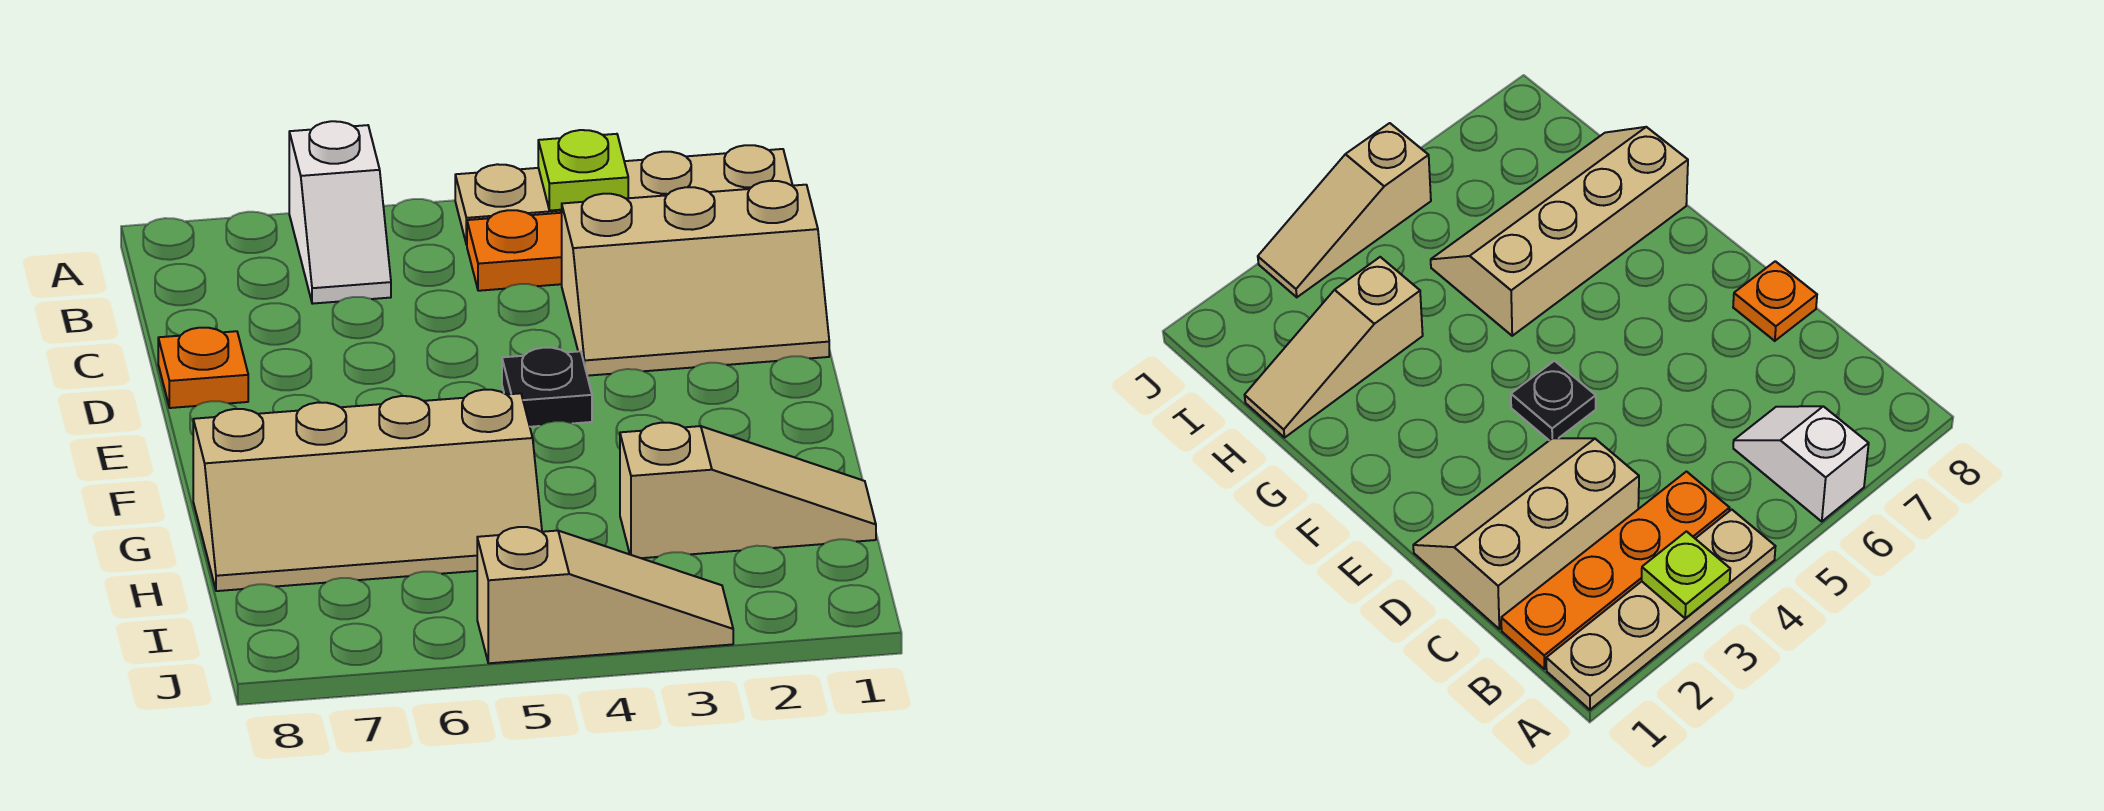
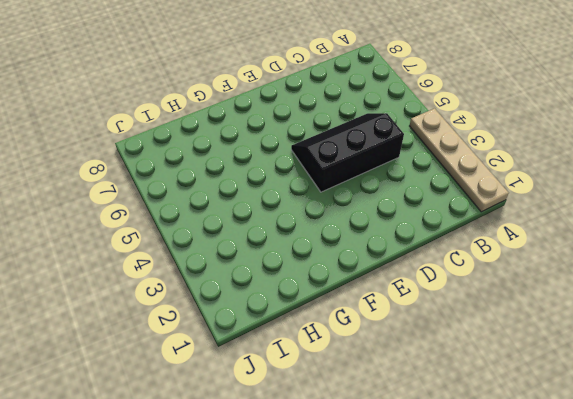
black slope C4:E5 level 1 top 4 -> black plate E4 level 1
none -> white slope A6:B6 level 1 top A
none -> orange plate B1:B4 level 1

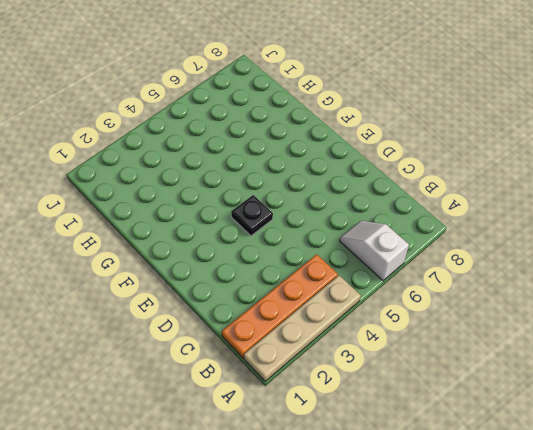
none -> tan slope C1:D3 level 1 top C
none -> orange plate D8 level 1

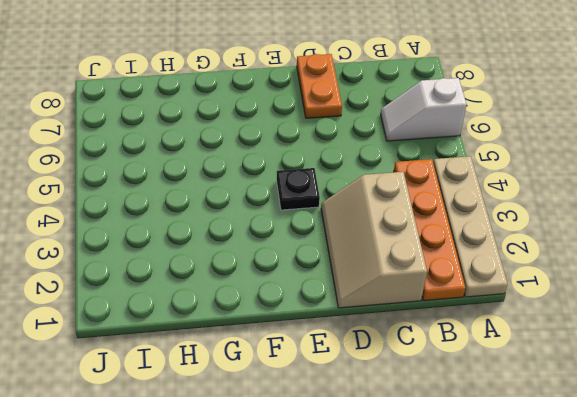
orange plate D7:D8 level 1 -> orange plate D8 level 1
none -> tan slope G5:H8 level 1 top G
none -> tan slope H1:H3 level 1 top 3

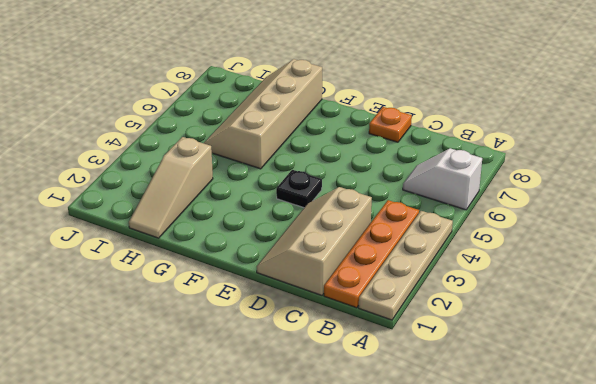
none -> tan slope J3:J5 level 1 top 5
none -> lime plate A3 level 2

